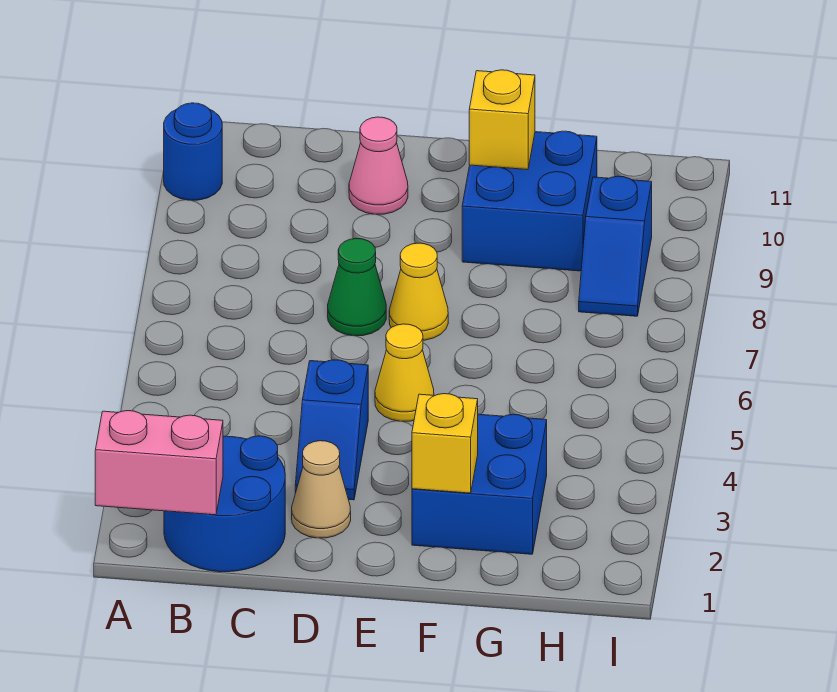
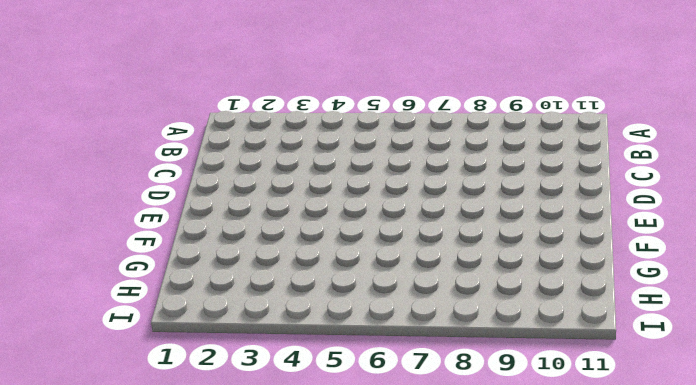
none -> blue round brick A10 level 1
none -> blue round brick B1:C2 level 1
none -> tan cone D2 level 1

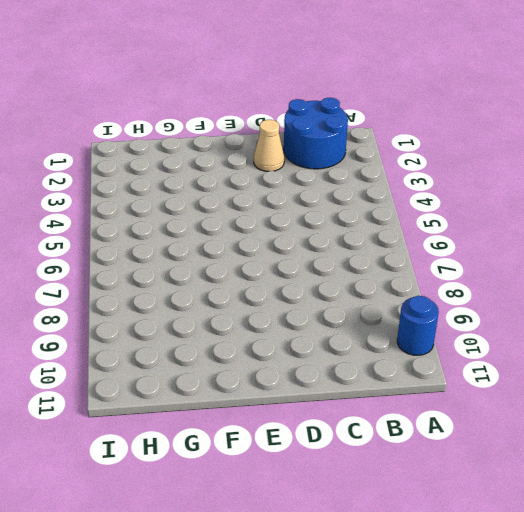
none -> blue slope D3:D4 level 1 top 4
none -> green cone D7 level 1
none -> pink cone D10 level 1

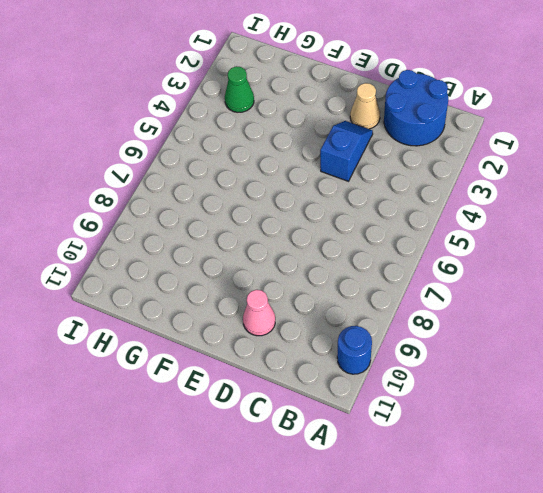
green cone H3 level 1 -> green cone D7 level 1
none -> yellow cone E5 level 1
none -> yellow cone E7 level 1
none -> blue brick F2:G3 level 1

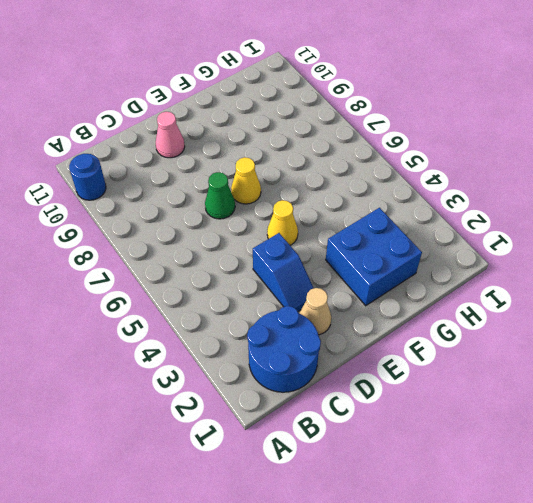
none -> blue brick F9:G10 level 1
none -> blue slope H8:H9 level 1 top 9
none -> pink brick A1:B1 level 2

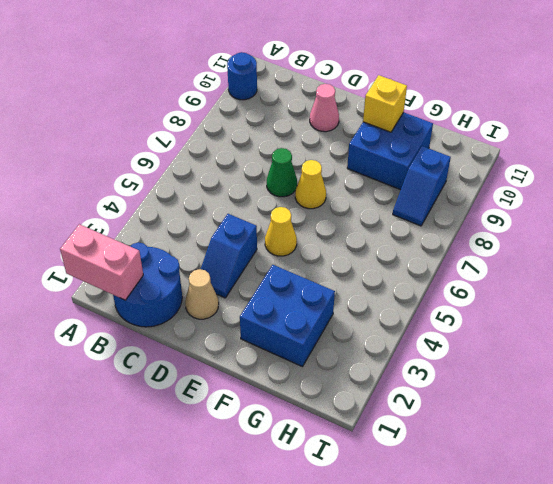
none -> yellow brick F2 level 2

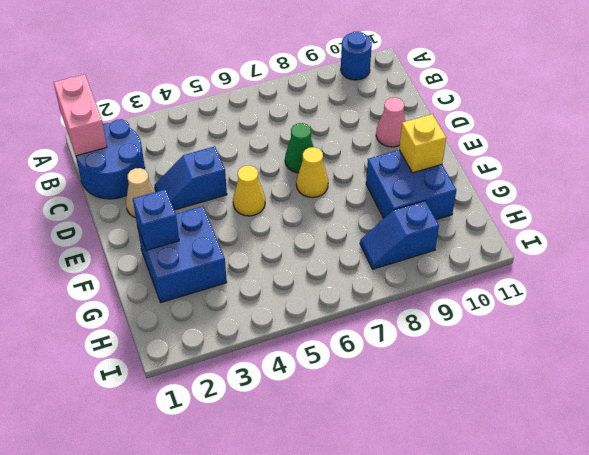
blue brick F2 level 2 -> yellow brick F2 level 2

